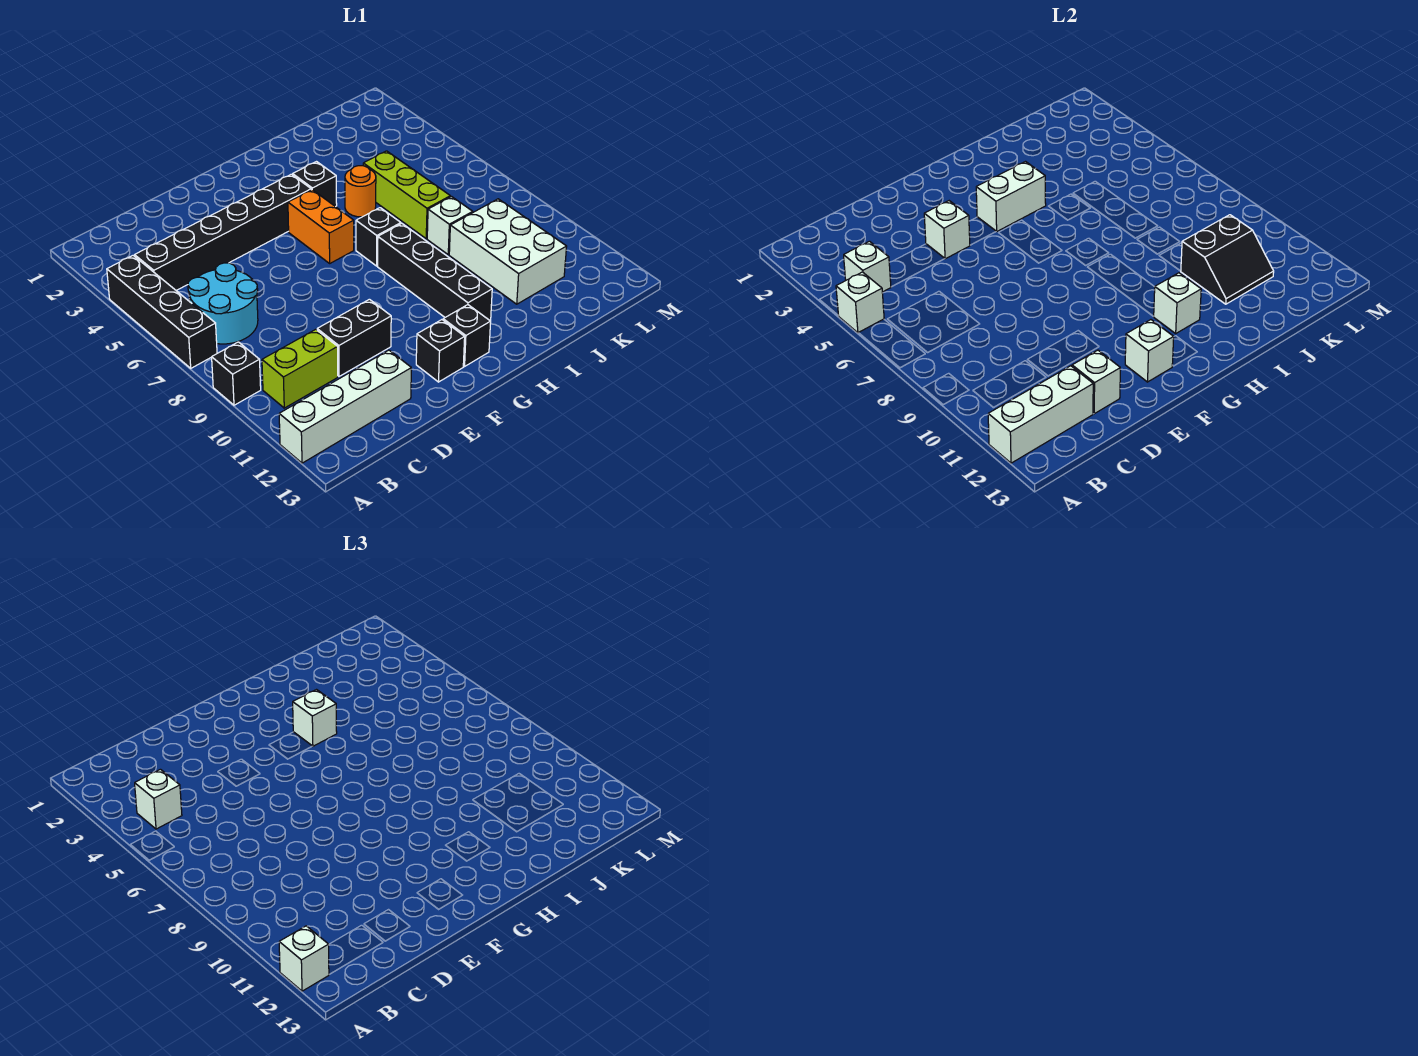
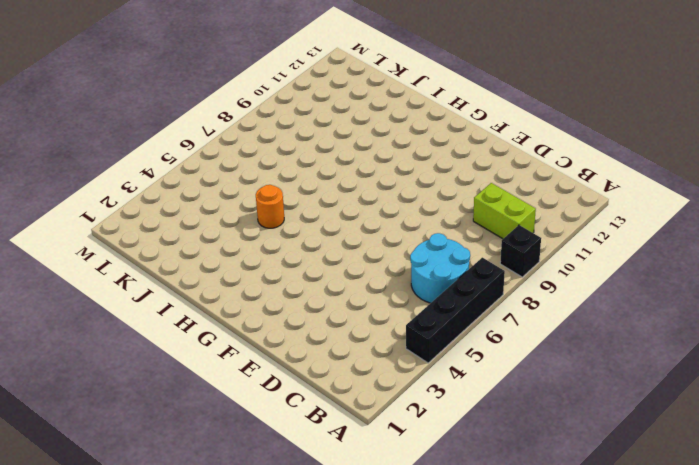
none -> white brick A12:D12 level 1
none -> black brick B4:G4 level 1
none -> black brick D10:E10 level 1

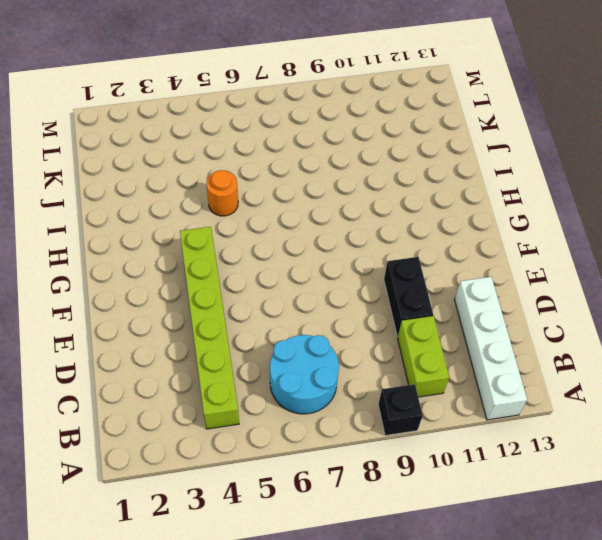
lime brick B4:G4 level 1 -> black brick B4:G4 level 1
none -> black brick A4:A7 level 1
none -> black brick F12 level 1
none -> orange brick G5:G6 level 1

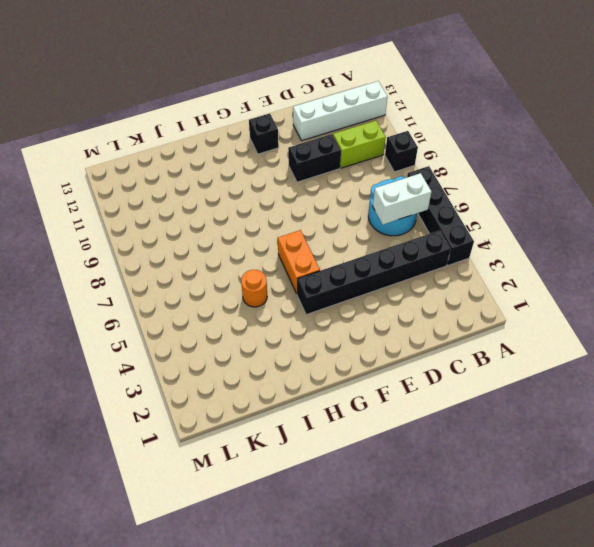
white brick B6:C6 level 2 -> white brick G4:H4 level 2
none -> black brick G12 level 1
none -> black brick H4 level 1
none -> black brick H7 level 1

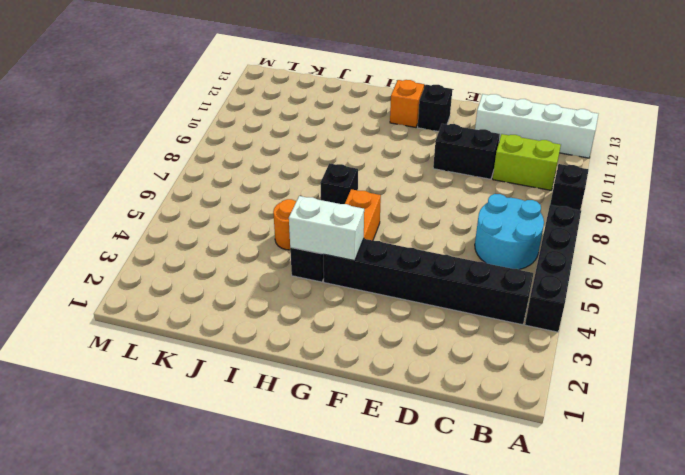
orange brick G12 level 1 -> black brick G12 level 1
none -> black brick H8:H11 level 1
none -> lime brick J5:J7 level 1
none -> white brick J8 level 1

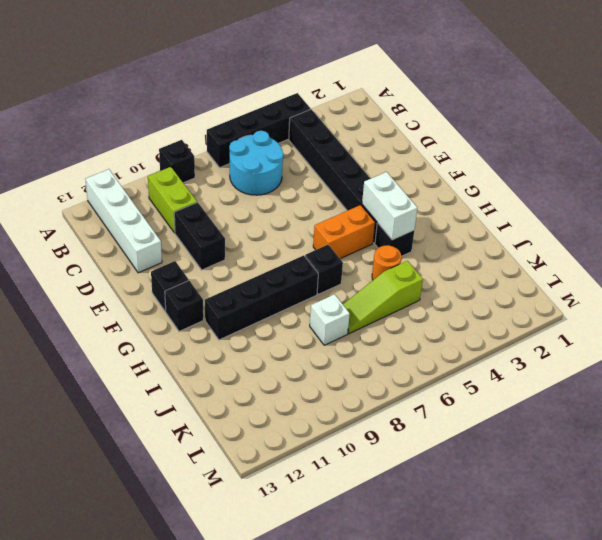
lime slope J5:J7 level 1 top 5 -> lime brick J5:J7 level 1
none -> white brick J9:K11 level 1
none -> white brick A5 level 2
none -> white brick A12:C12 level 2

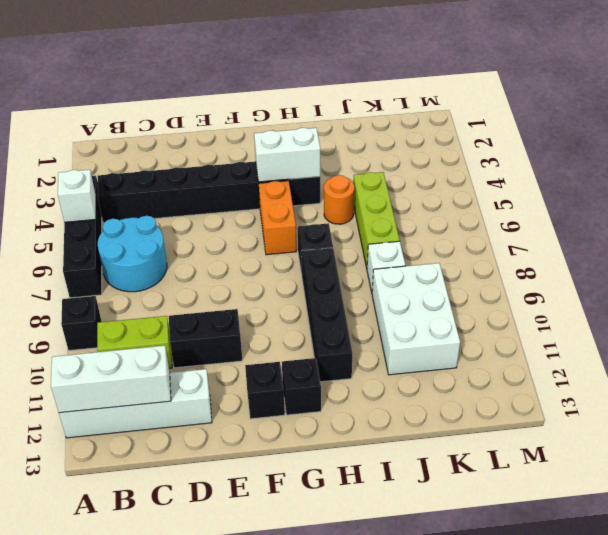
none -> white brick B4 level 2
none -> white brick D12 level 2
none -> white brick E4 level 2

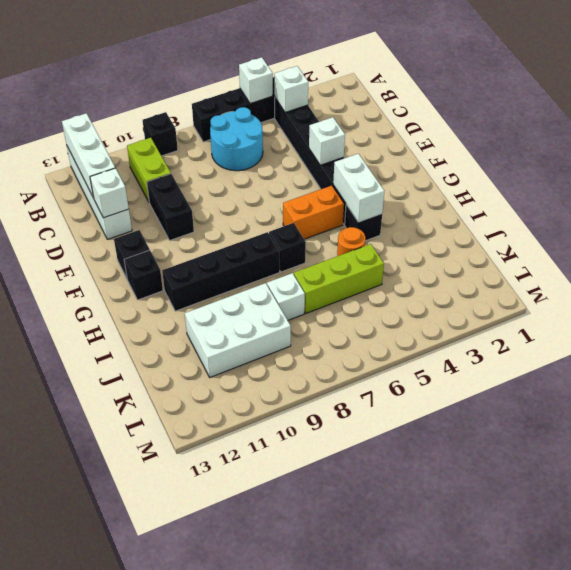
none -> white brick F12 level 2
none -> white brick H11 level 2
none -> black slope J10:K11 level 2 top 10

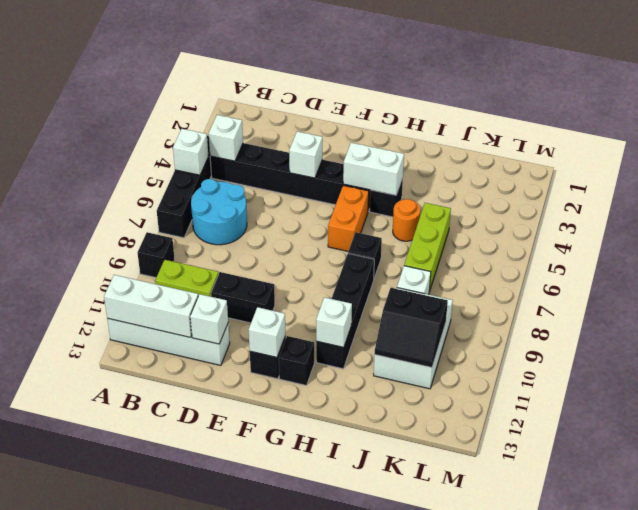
none -> white brick A12 level 3
none -> white brick B4 level 3
none -> white brick H4 level 3

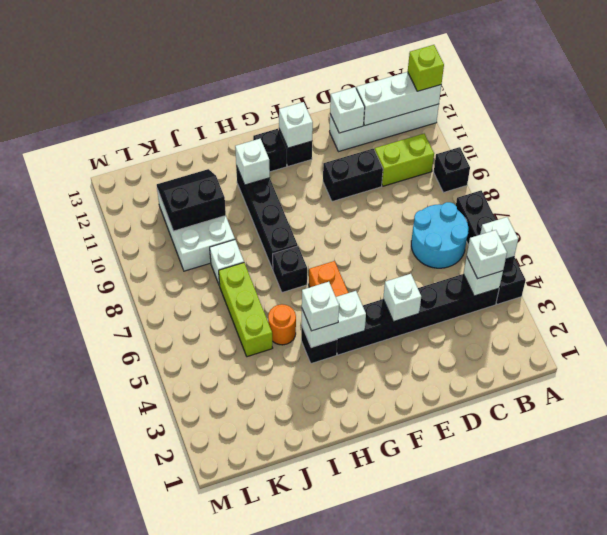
lime brick A12 level 3 -> white brick A12 level 3

